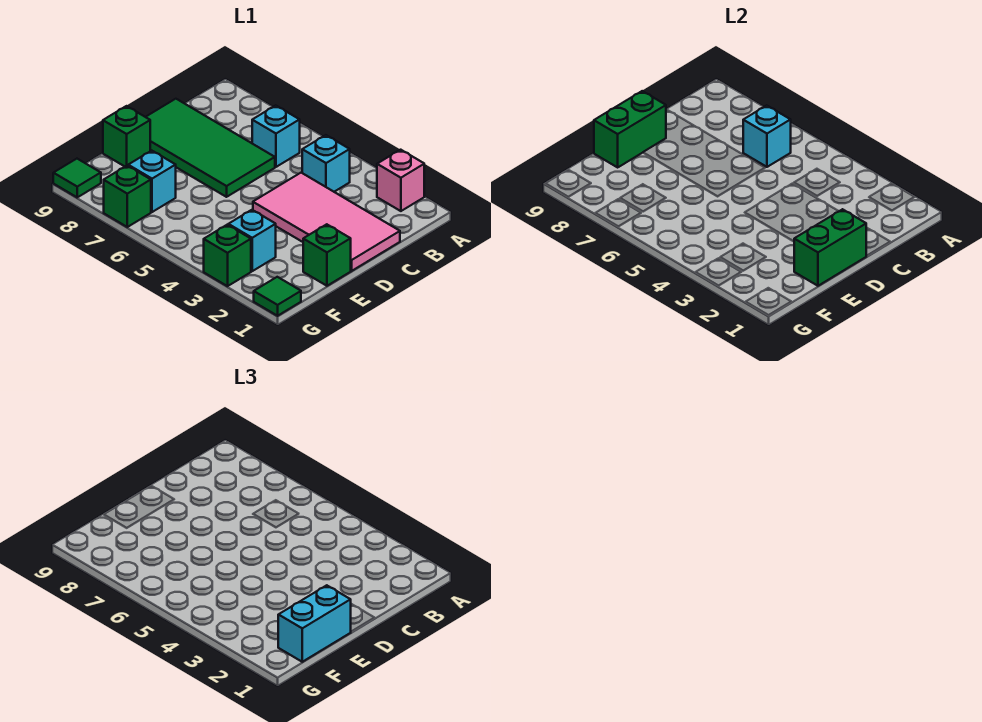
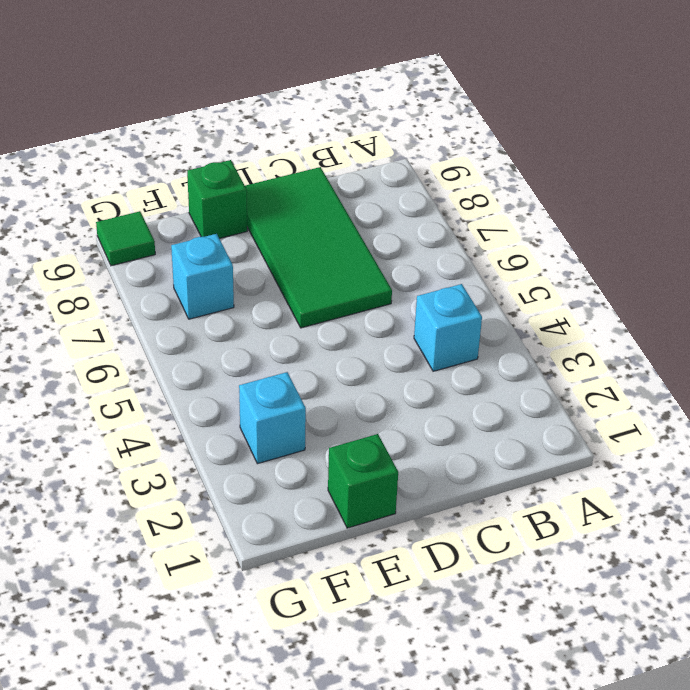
none -> pink brick A2 level 1
none -> cyan brick B6 level 1
none -> pink tile C1:D4 level 1

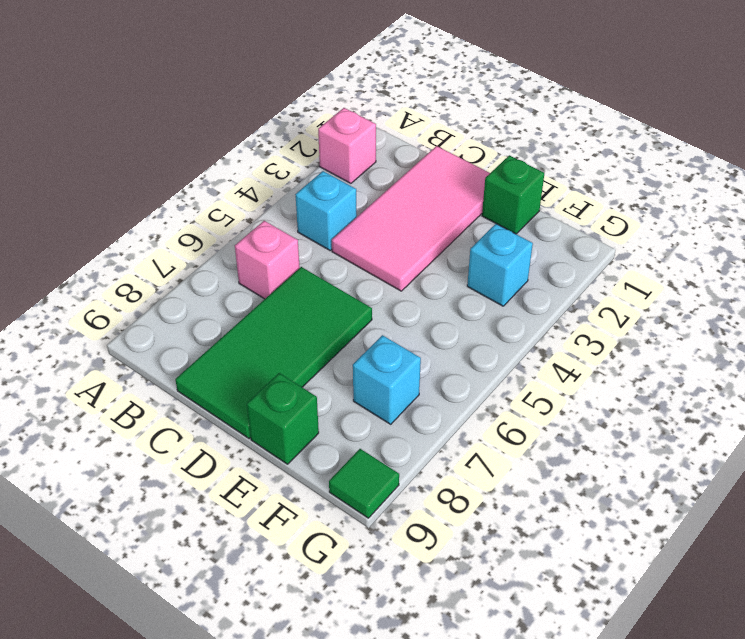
pink brick B6 level 1 -> cyan brick B6 level 1
none -> green tile G1 level 1
none -> green brick G3 level 1
none -> green brick G7 level 1

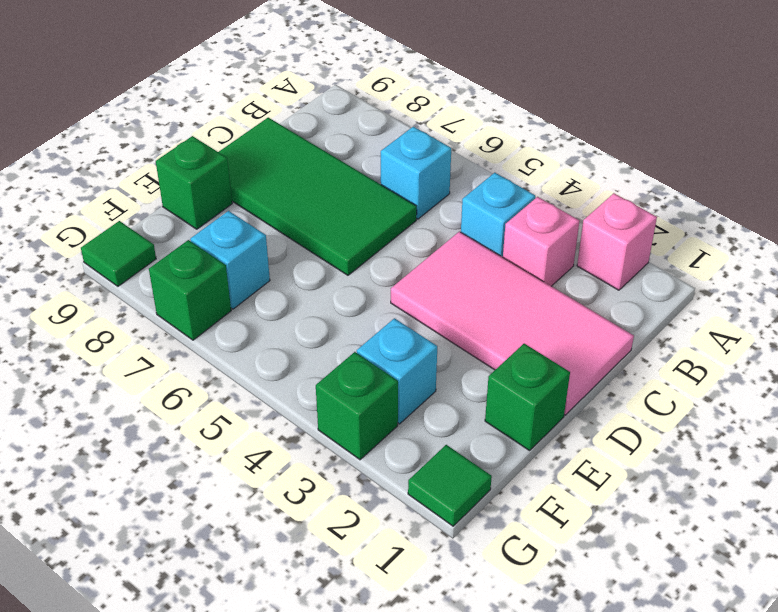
pink brick B3 level 1 -> none
none -> cyan brick B6 level 2
none -> green brick D1:E1 level 2
none -> green brick D9:E9 level 2

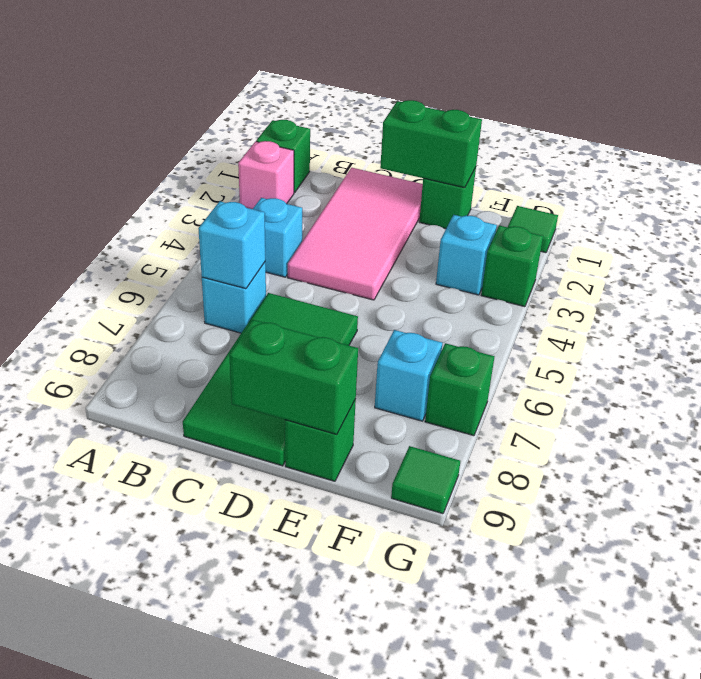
green brick A1 level 1 -> none
none -> cyan brick E1:F1 level 3

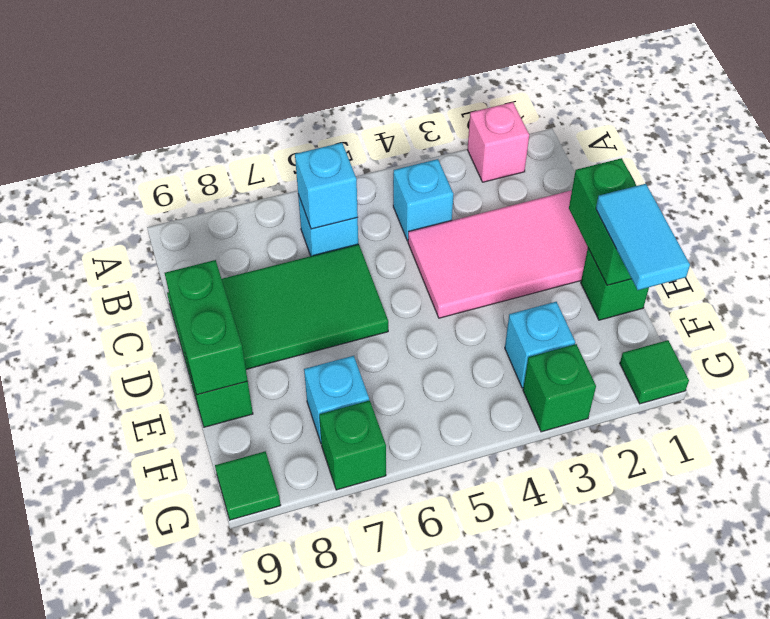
cyan tile E1:F1 level 3 -> cyan brick E1:F1 level 3

